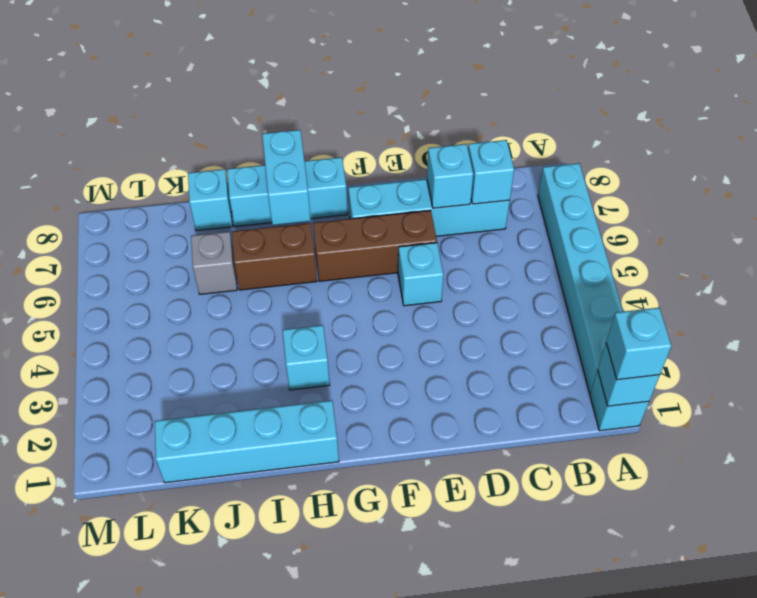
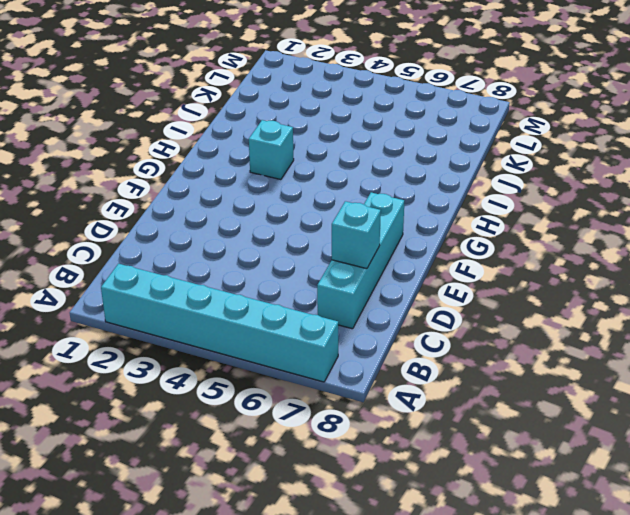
none -> cyan brick A1 level 1
none -> cyan brick E5 level 1
none -> brown brick E6:G6 level 1

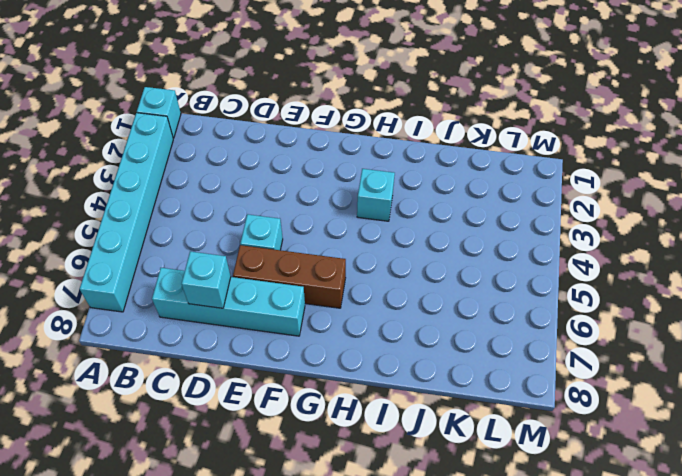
none -> cyan brick G8:I8 level 1
none -> cyan brick H1:K1 level 1
none -> brown brick H6:I6 level 1

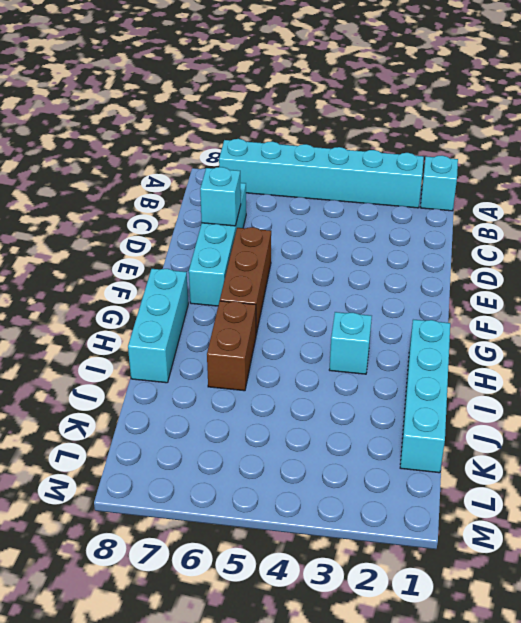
none -> cyan brick E5 level 1
none -> grey brick J6 level 1
none -> cyan brick J8 level 1

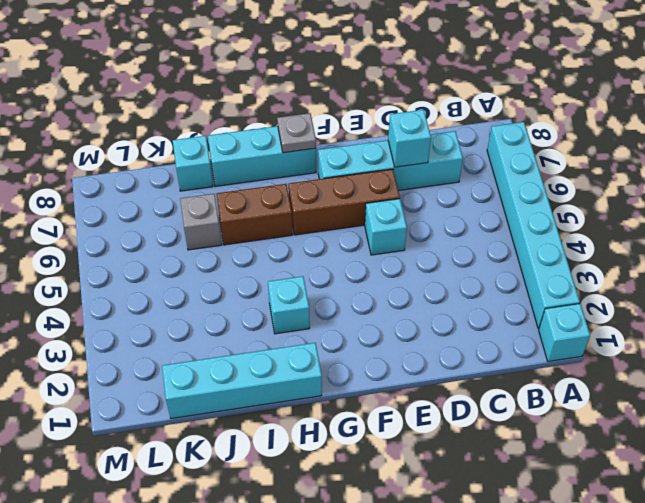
grey plate G8 level 2 -> none
none -> cyan brick A1 level 2
none -> cyan brick C7 level 2
none -> cyan brick H7:H8 level 2

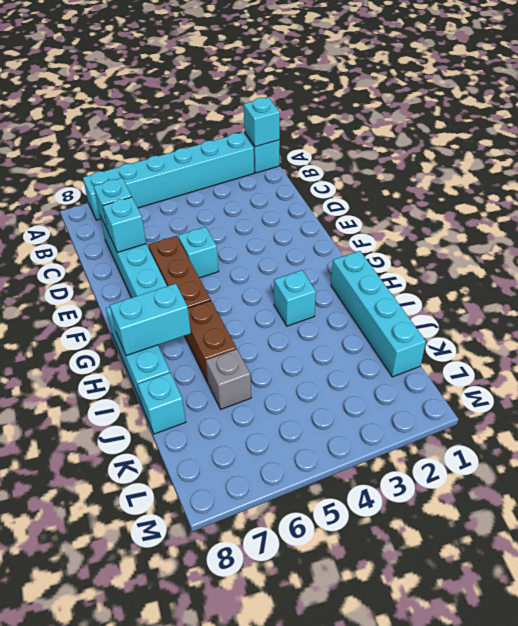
none -> cyan brick A1 level 3

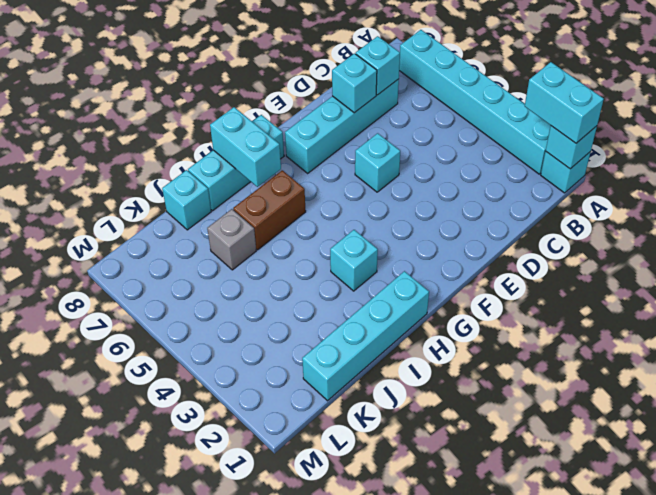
cyan brick A1:A2 level 3 -> cyan brick A1 level 3
none -> brown brick E6:G6 level 1

